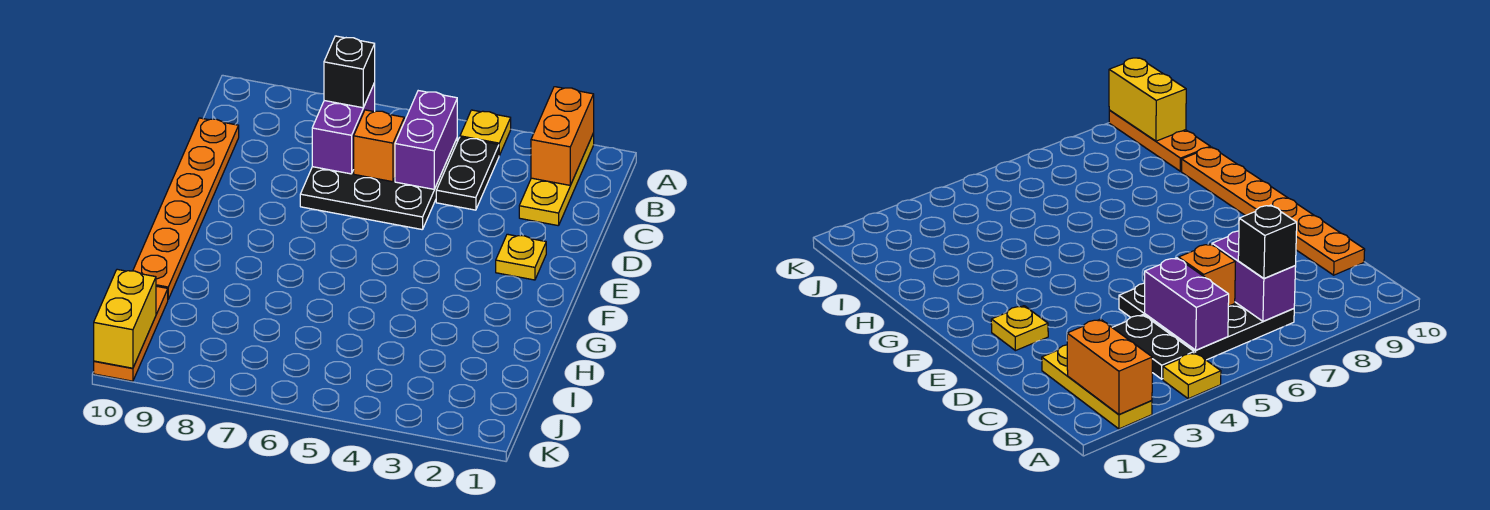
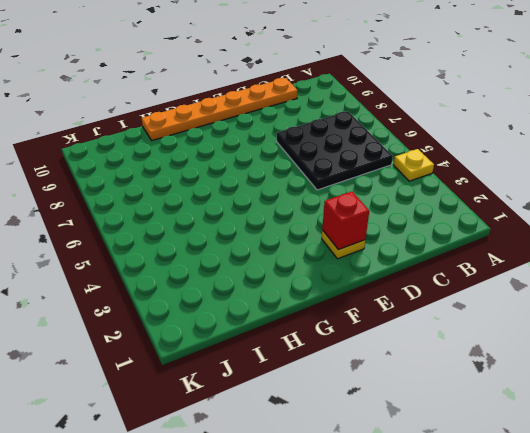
red brick E2 level 2 -> none
none -> yellow plate A2:C2 level 1
none -> black plate B4:C4 level 1
none -> orange plate I10:K10 level 1

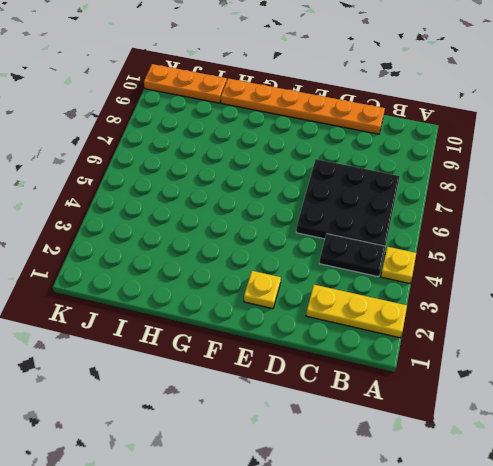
none -> orange brick A2:B2 level 2
none -> purple brick B5:C5 level 2
none -> purple brick B7:C7 level 2

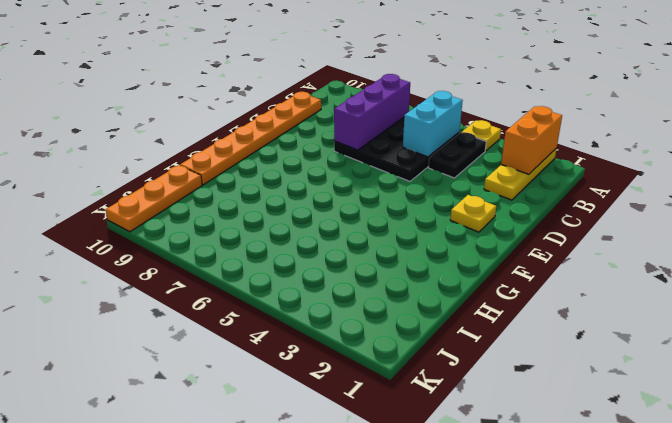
cyan brick B5:C5 level 2 -> purple brick B5:C5 level 2
purple brick B7:D7 level 2 -> purple brick B7:C7 level 2
none -> orange brick C6 level 2
none -> yellow brick J10:K10 level 2
none -> black brick B7 level 3

